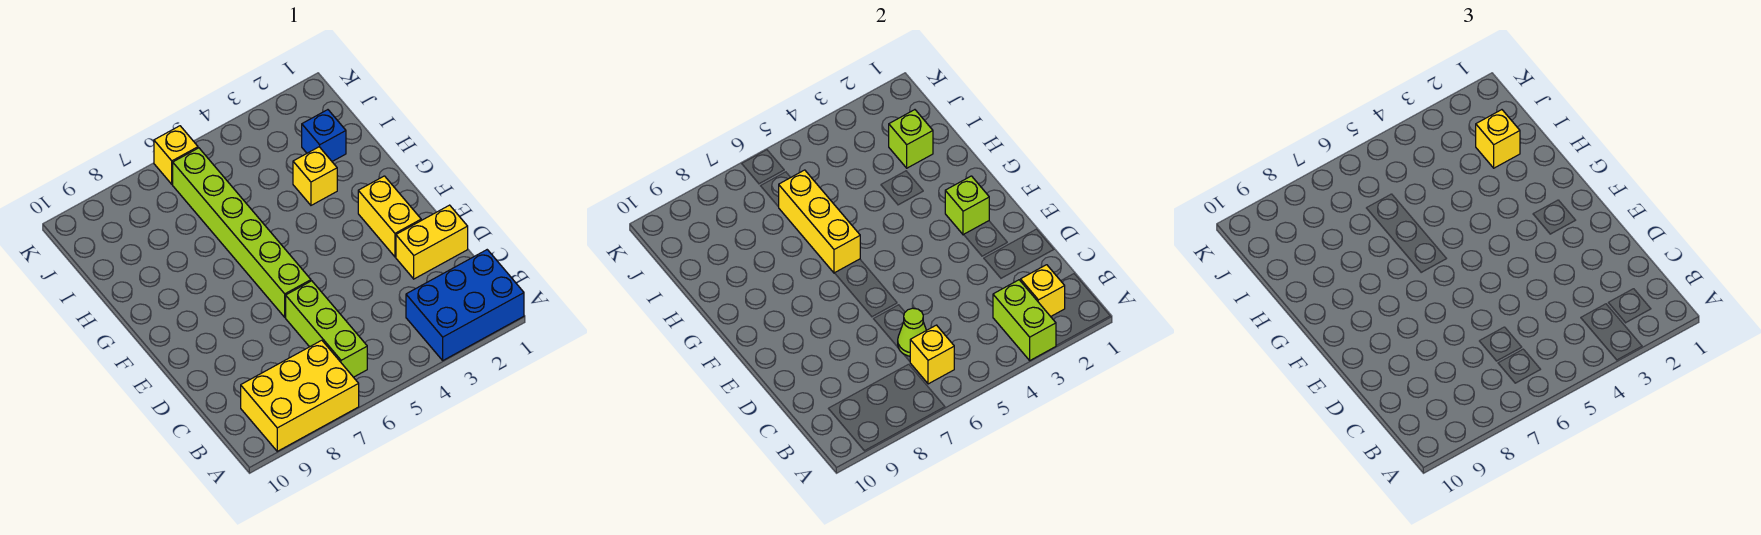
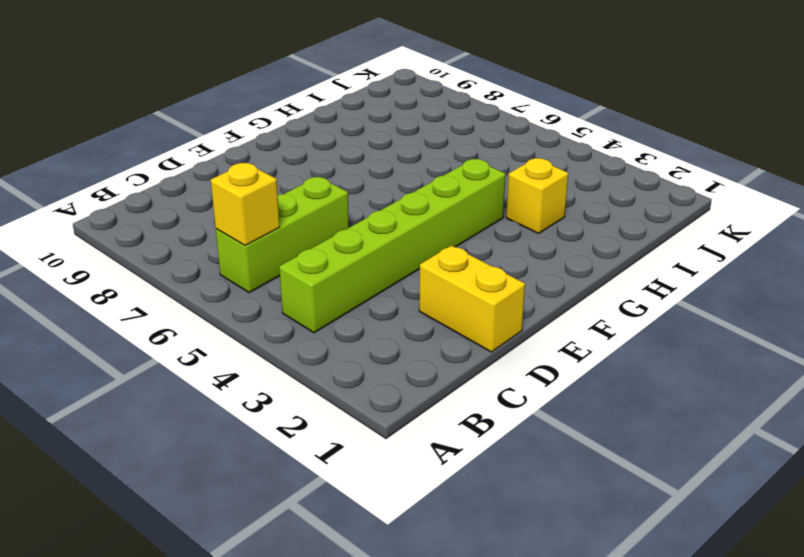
lime brick B4:G4 level 1 -> lime brick E6:J6 level 1
none -> blue brick A1:B3 level 1
none -> yellow brick A7:B9 level 1
none -> yellow brick E2:F2 level 1

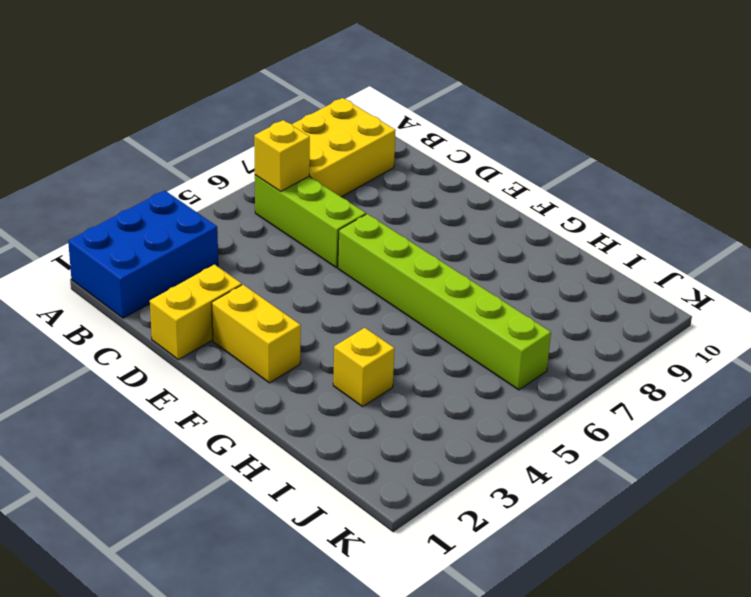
none -> blue brick I2 level 1
none -> yellow brick K6 level 1
none -> lime brick A3:B3 level 2

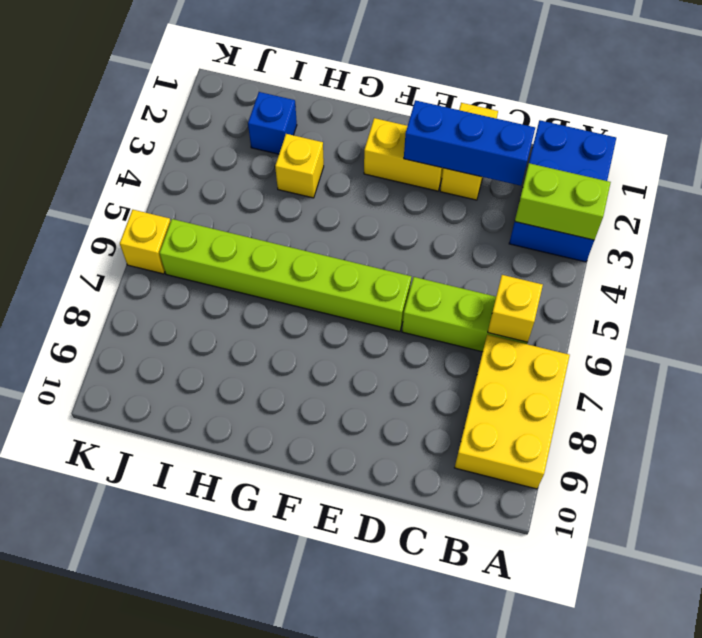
blue brick C2:E2 level 2 -> none
none -> yellow brick B2 level 2
none -> lime cone C6 level 2
none -> lime brick F2 level 2

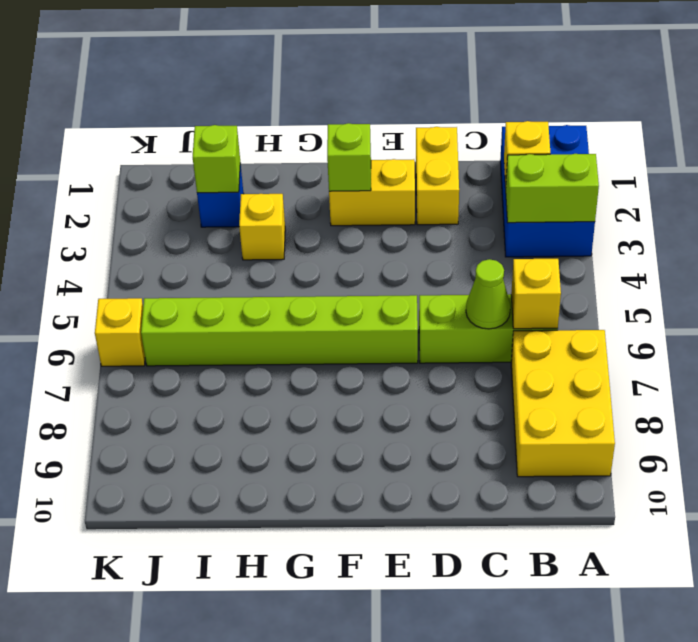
none -> yellow brick G6:I6 level 2
none -> yellow brick I2 level 3

